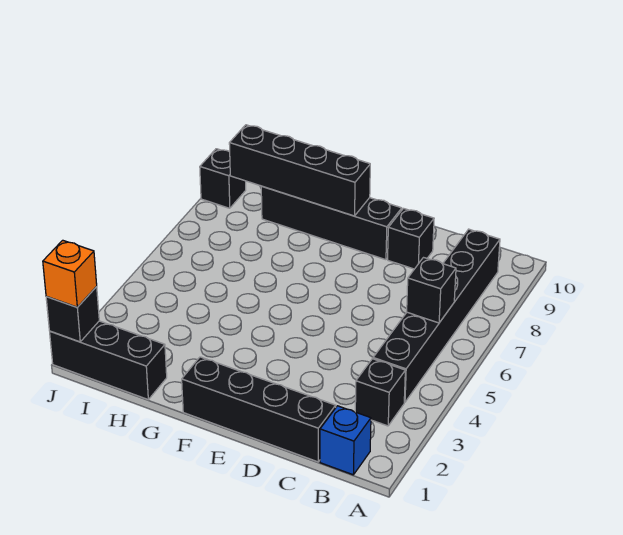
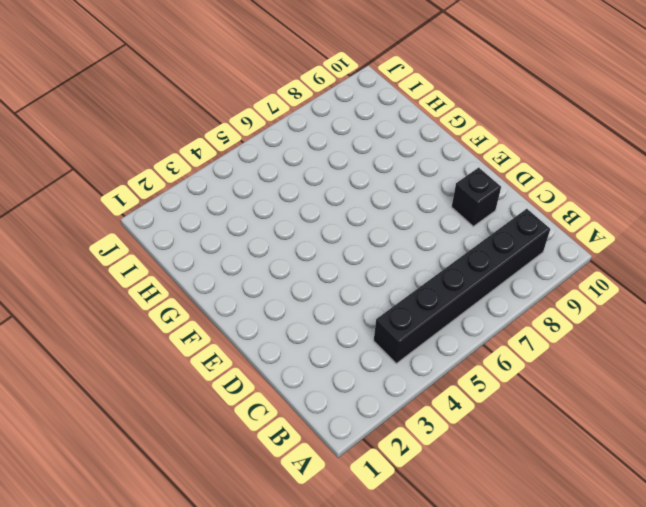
none -> blue brick B1 level 1
none -> black brick B3 level 1
none -> black brick C1:F1 level 1

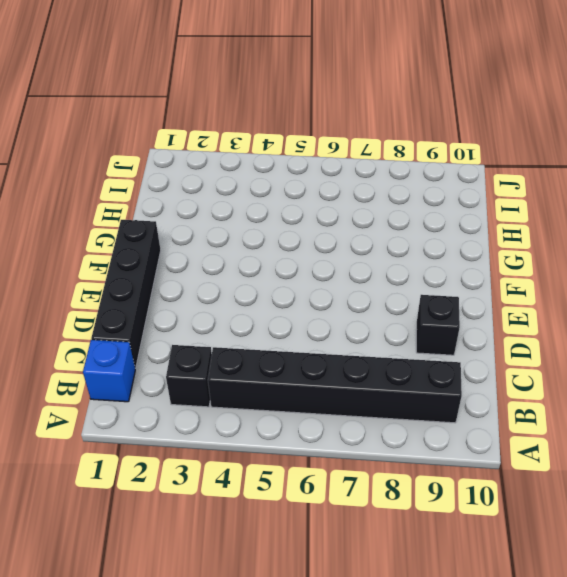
none -> black brick E9:H9 level 1
none -> black brick H1:J1 level 1
none -> black brick J9 level 1

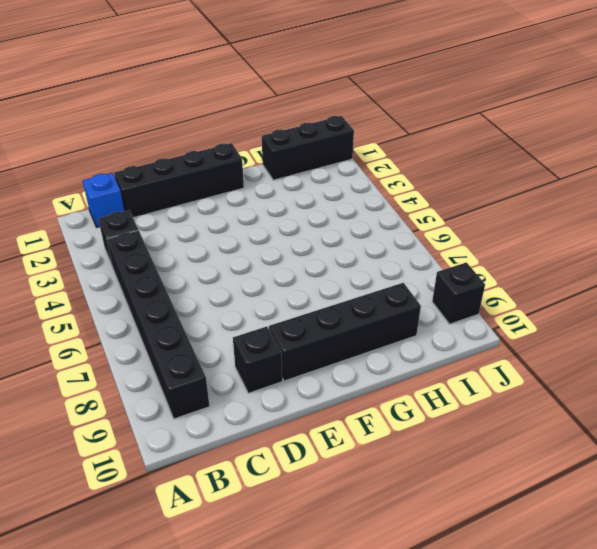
none -> black brick B6 level 2
none -> black brick F9:I9 level 2
none -> black brick J1 level 2

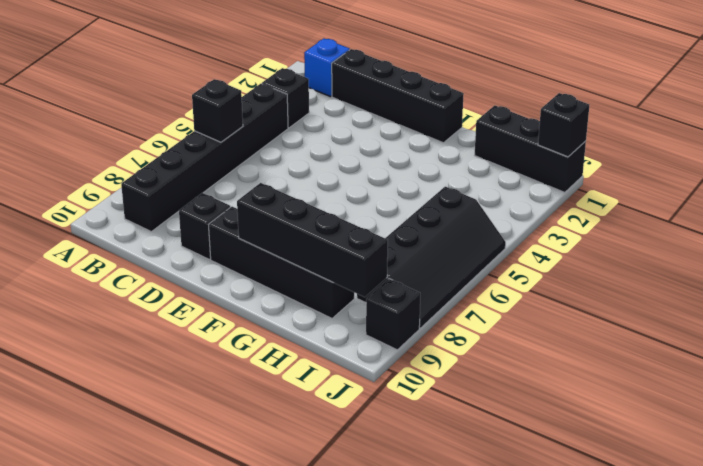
black slope I5:J8 level 1 top I -> none
none -> orange brick J1 level 3

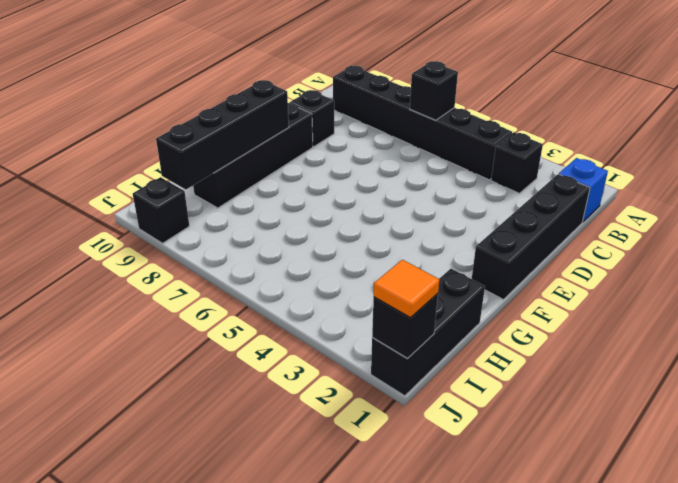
orange tile J1 level 3 -> orange brick J1 level 3

